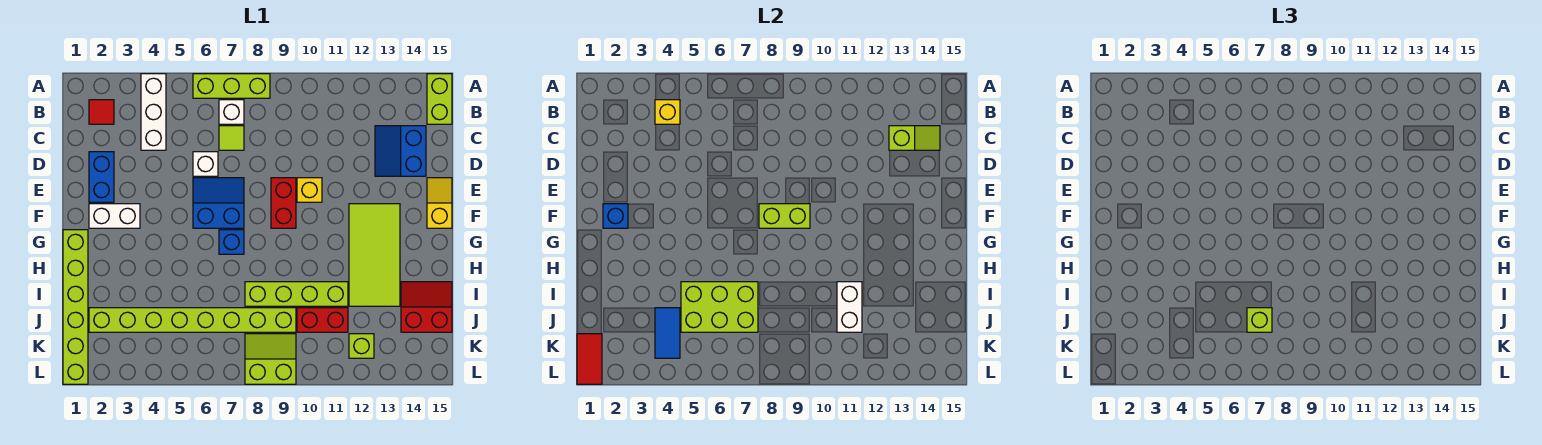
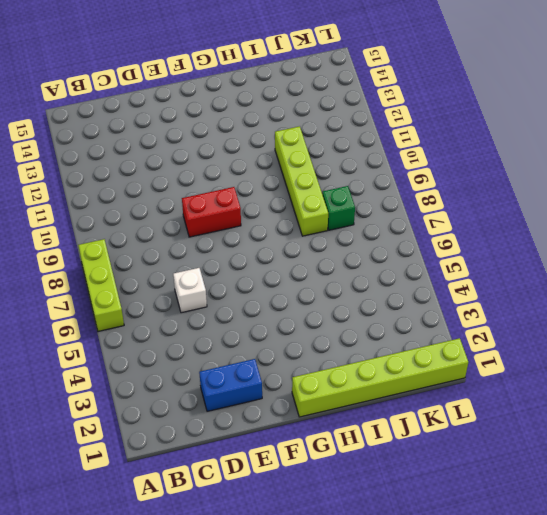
green brick J8 level 1 -> lime brick J2:J9 level 1
none -> white brick A4:C4 level 1
none -> lime brick A15:B15 level 1
none -> red tile B2 level 1
none -> white brick B7 level 1

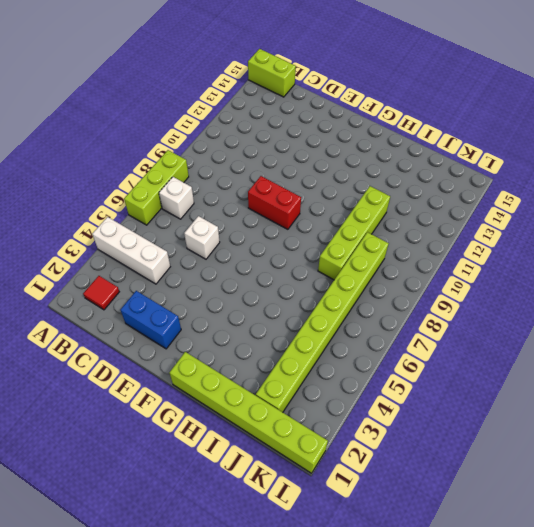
none -> lime tile C7 level 1
none -> blue slope C13:D14 level 1 top 14
none -> blue slope E6:F7 level 1 top F
none -> yellow brick E10 level 1

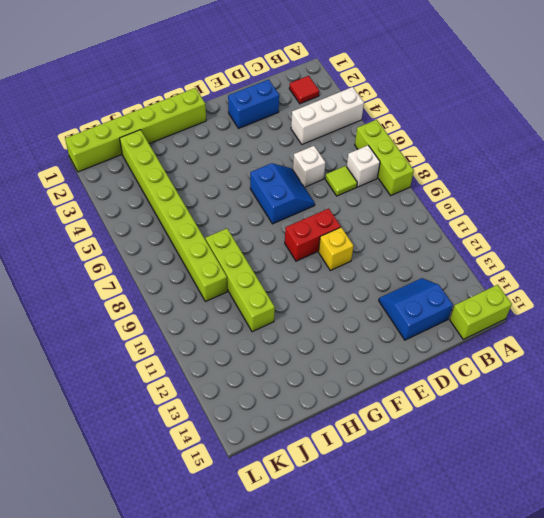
none -> yellow slope E15:F15 level 1 top F
none -> white brick F2:F3 level 1
none -> lime tile F12:I13 level 1
none -> blue brick G7 level 1

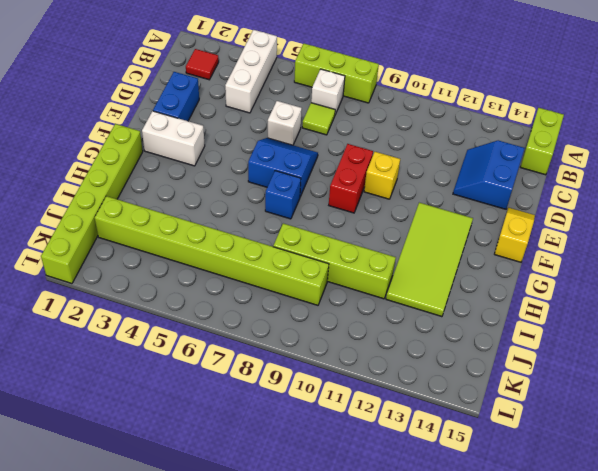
none -> red slope I14:J15 level 1 top J
none -> red brick J10:J11 level 1
none -> lime slope K8:L9 level 1 top L
none -> lime brick K12 level 1

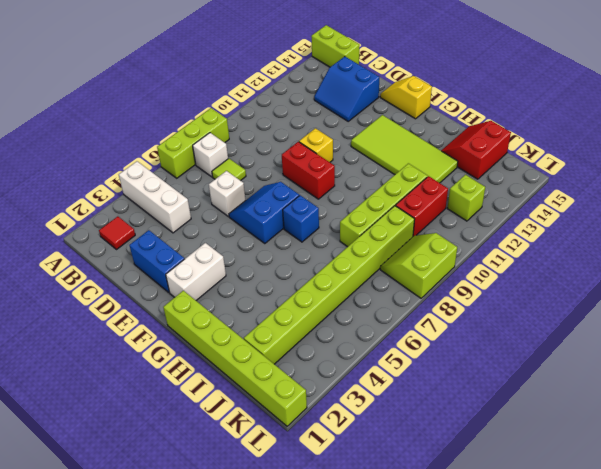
none -> yellow brick B4 level 2
none -> lime slope C13:C14 level 2 top 13
none -> blue brick F2 level 2
none -> lime brick F8:F9 level 2

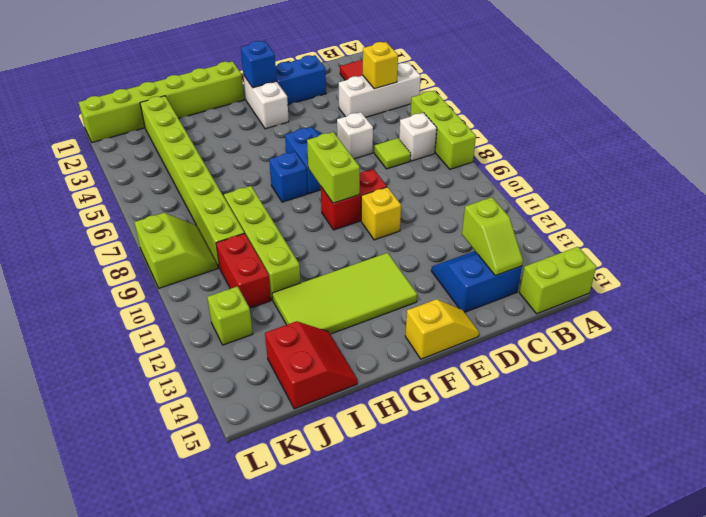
none -> lime brick I5:J7 level 2
none -> white brick I11:J11 level 2
none -> blue tile J4:K4 level 2
none -> red tile K1:L1 level 2

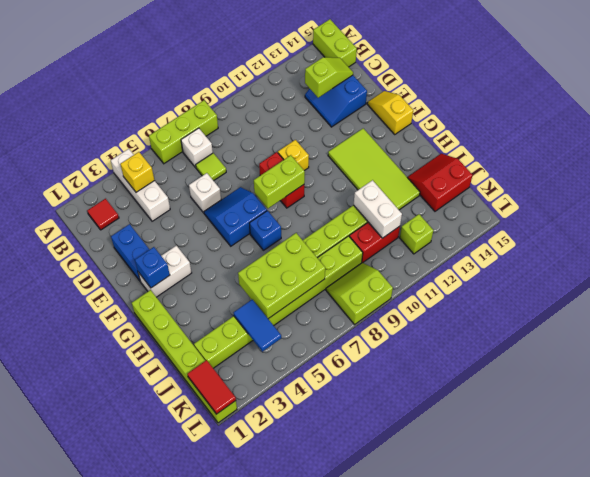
none -> lime brick J7 level 3

